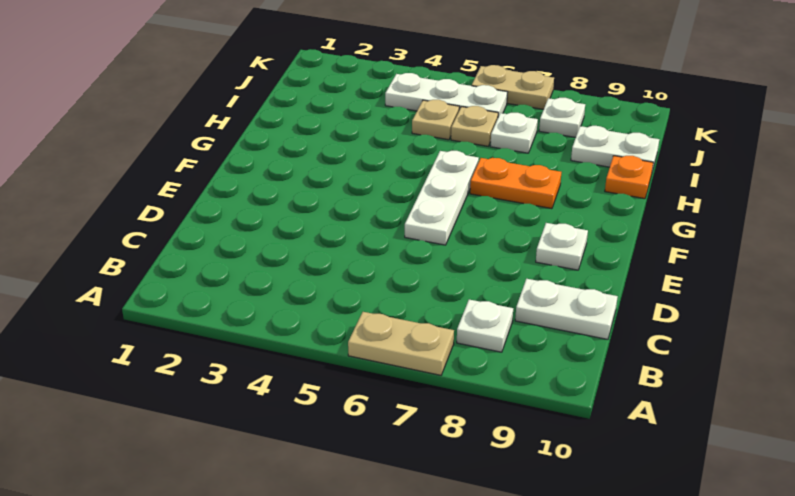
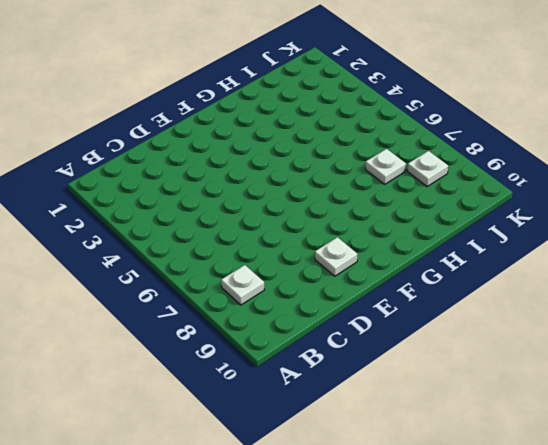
none -> tan plate A6:A7 level 1
none -> white plate C9:C10 level 1
none -> white plate E6:G6 level 1

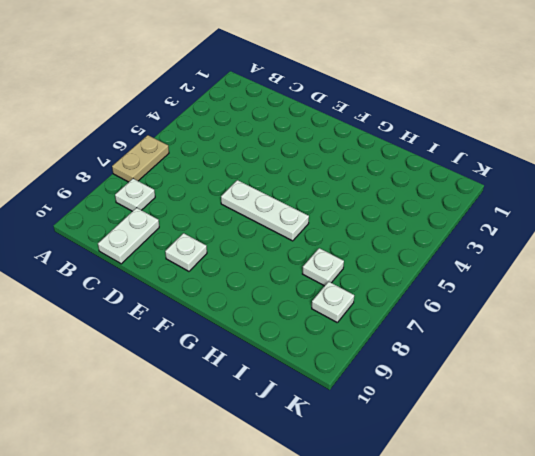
none -> orange plate G7:G8 level 1
none -> orange plate H10 level 1
none -> tan plate I5 level 1

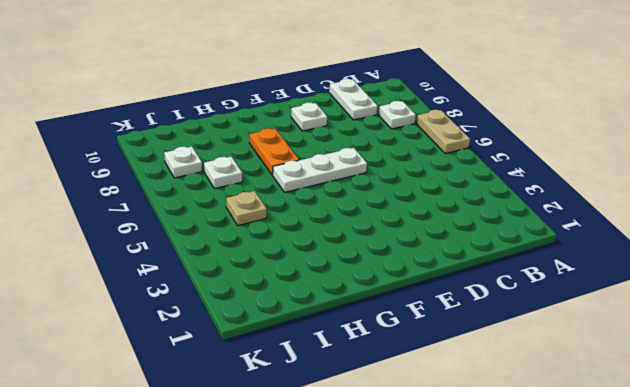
none -> orange plate H10 level 1
none -> tan plate I6 level 1
none -> white plate I9:I10 level 1

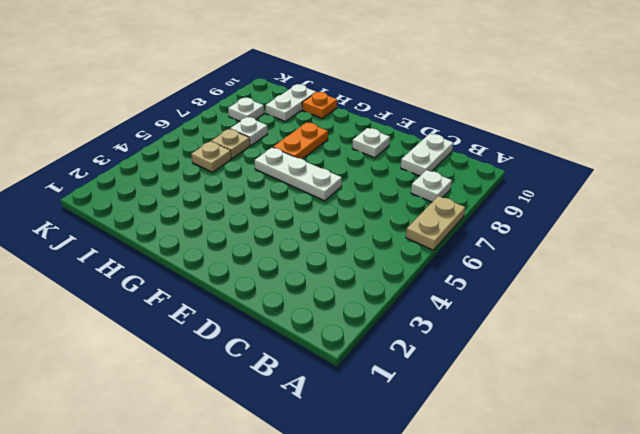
none -> white plate J4:J6 level 1
none -> tan plate K6:K7 level 1

